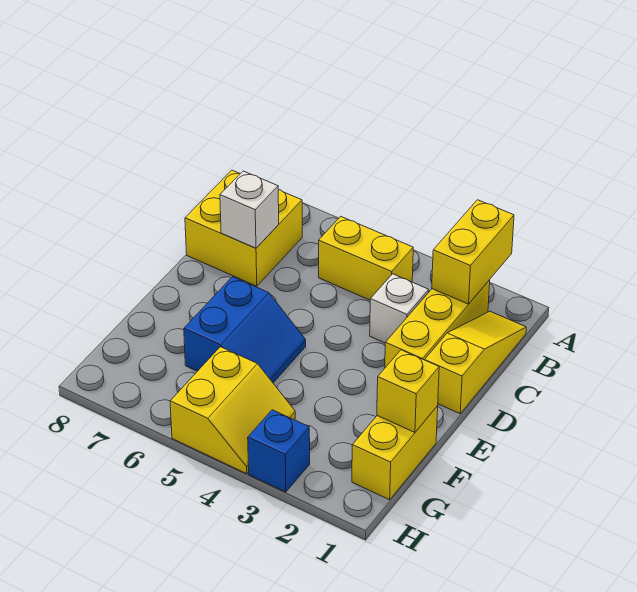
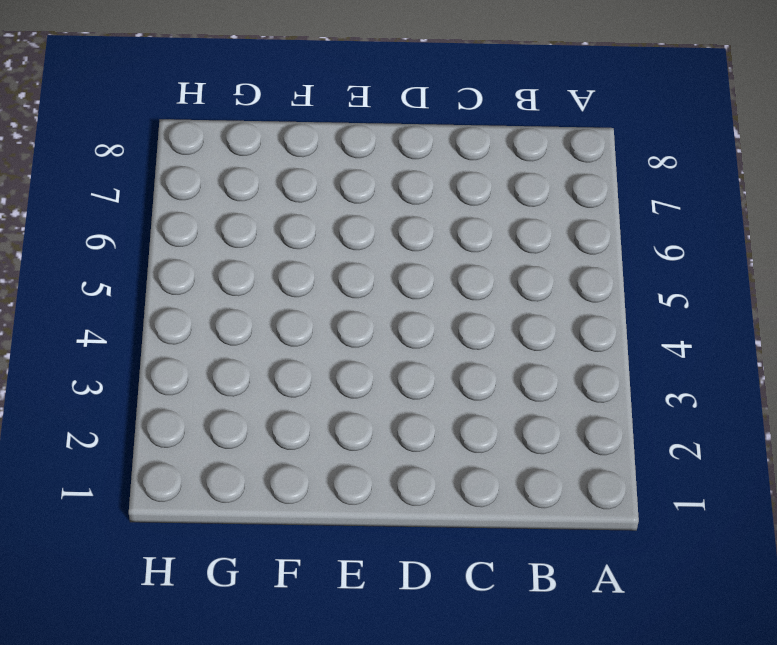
none -> yellow slope B1:D1 level 1 top D
none -> yellow brick B2:D2 level 1
none -> yellow brick B4:B5 level 1

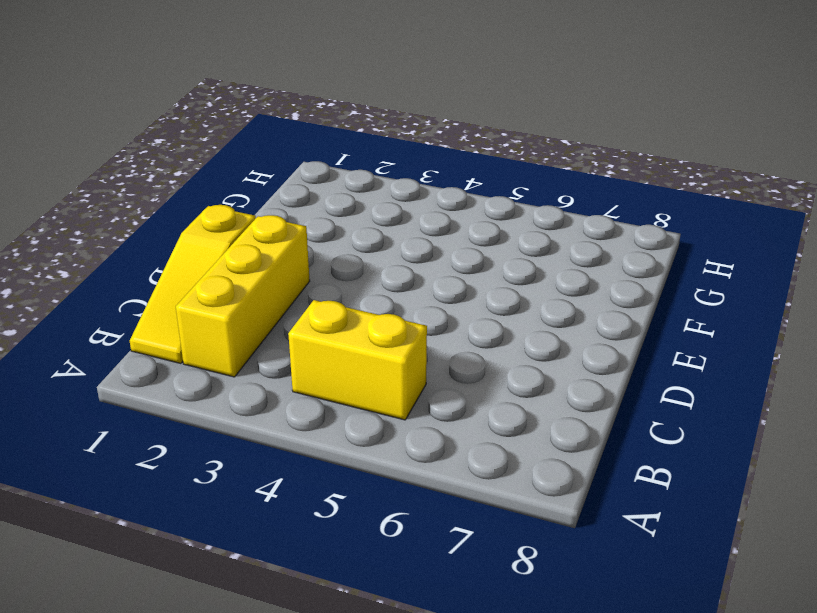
none -> yellow brick B7:C8 level 1
none -> white brick C3 level 1
none -> blue slope E5:F6 level 1 top 6

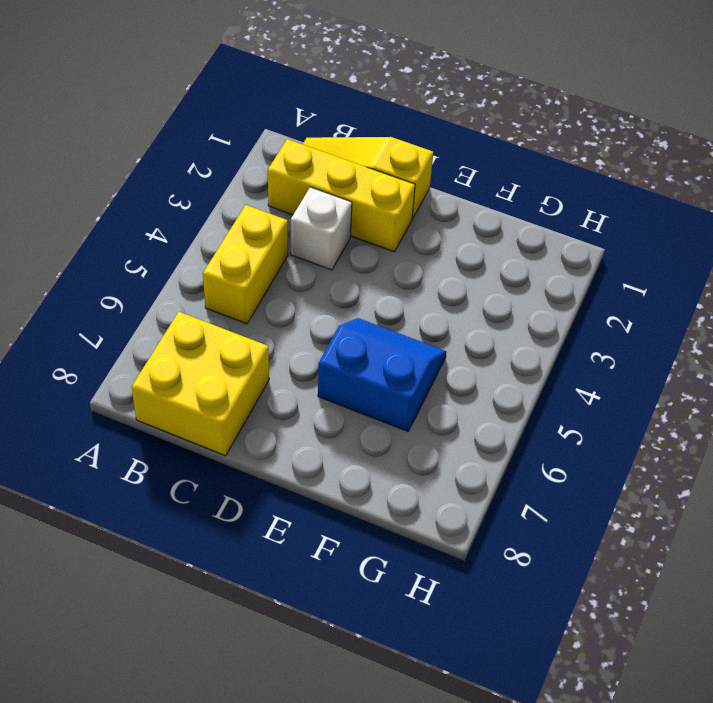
none -> yellow brick F1:G1 level 1
none -> yellow slope G4:H5 level 1 top 5
none -> blue brick H3 level 1

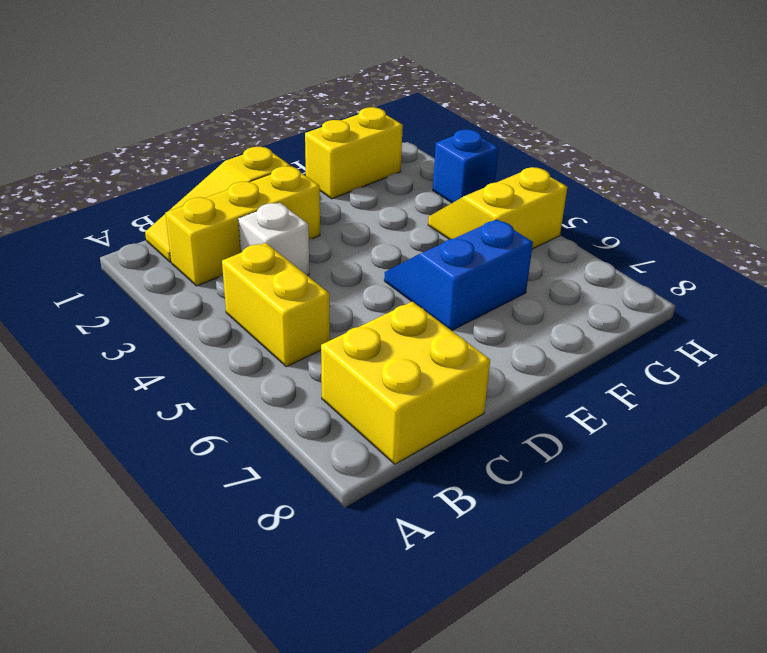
none -> yellow brick A2:B2 level 2
none -> white brick C7 level 2
none -> yellow brick F1 level 2

